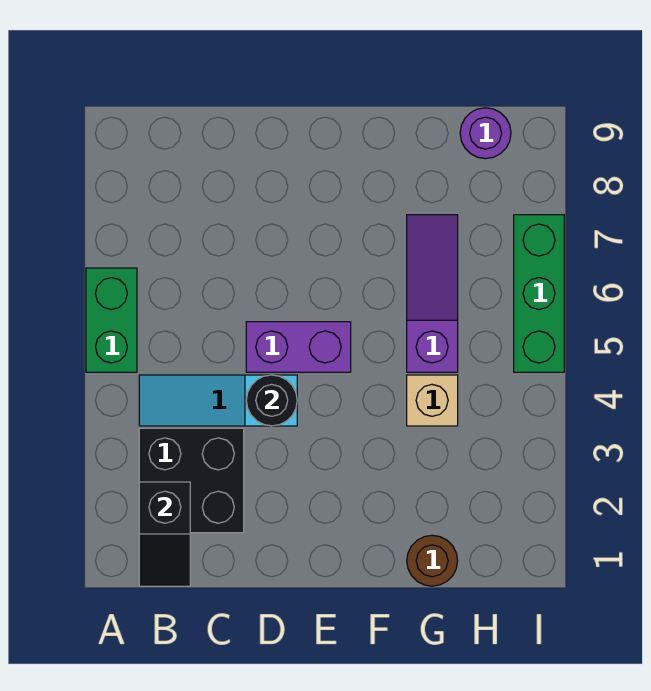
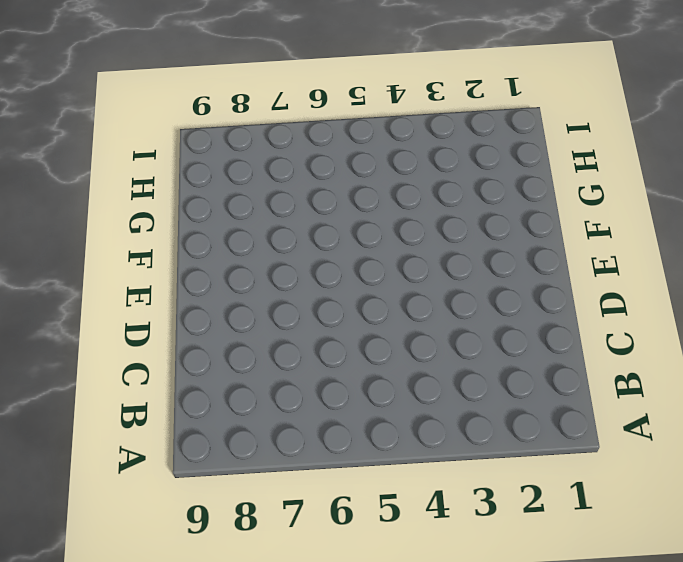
none -> green brick A5:A6 level 1
none -> black brick B2:C3 level 1

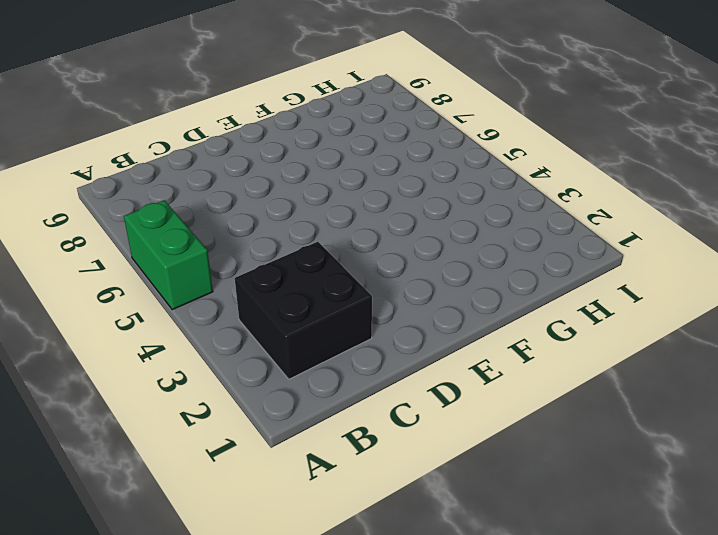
none -> cyan slope B4:D4 level 1 top D
none -> purple brick D5:E5 level 1

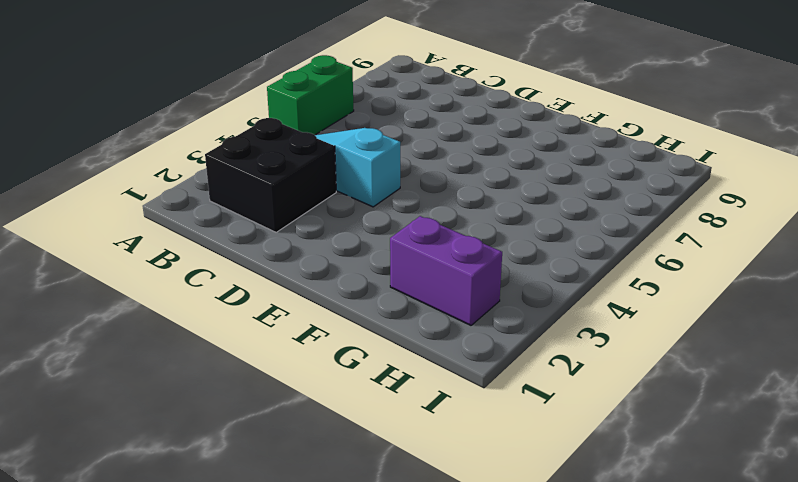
purple brick G2:H2 level 1 -> purple brick D5:E5 level 1
none -> brown round brick G1 level 1
none -> tan brick G4 level 1

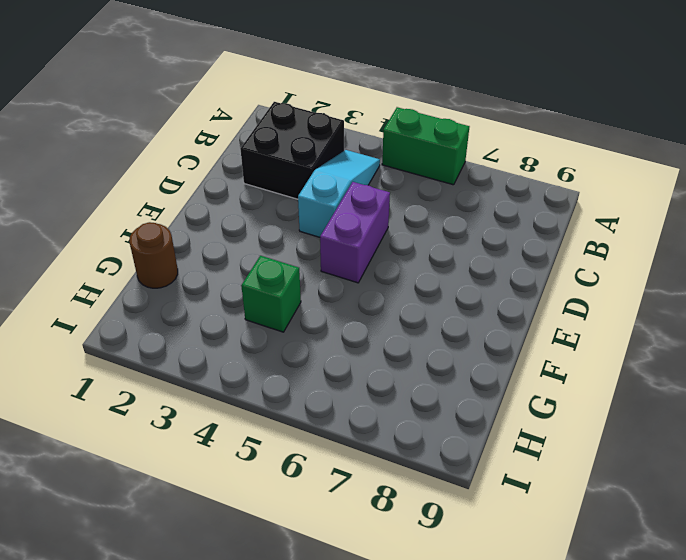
green brick G4 level 1 -> tan brick G4 level 1
none -> purple slope G5:G7 level 1 top 5
none -> purple round brick H9 level 1

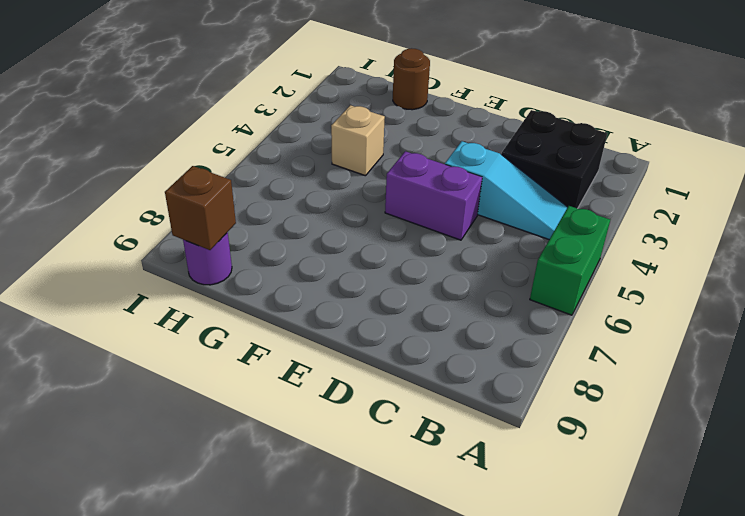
brown brick H9 level 2 -> none
none -> purple slope G5:G7 level 1 top 5
none -> green brick I5:I7 level 1

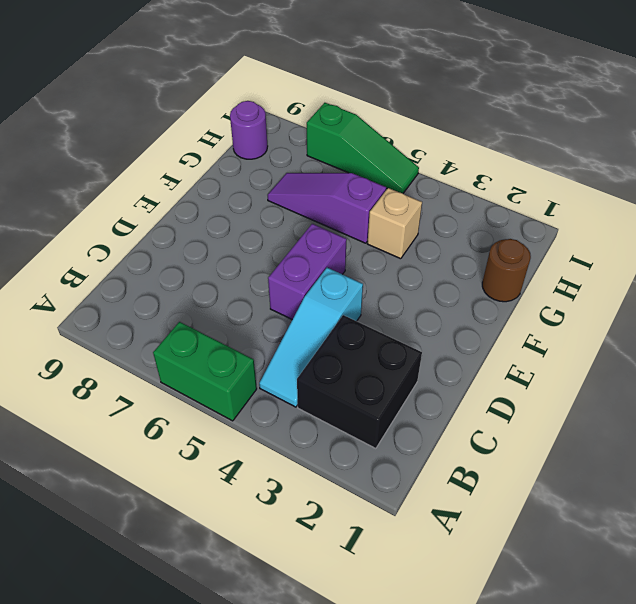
green slope I5:I7 level 1 top 7 -> green brick I5:I7 level 1
none -> black slope B1:B2 level 2 top 2
none -> black round brick D4 level 2

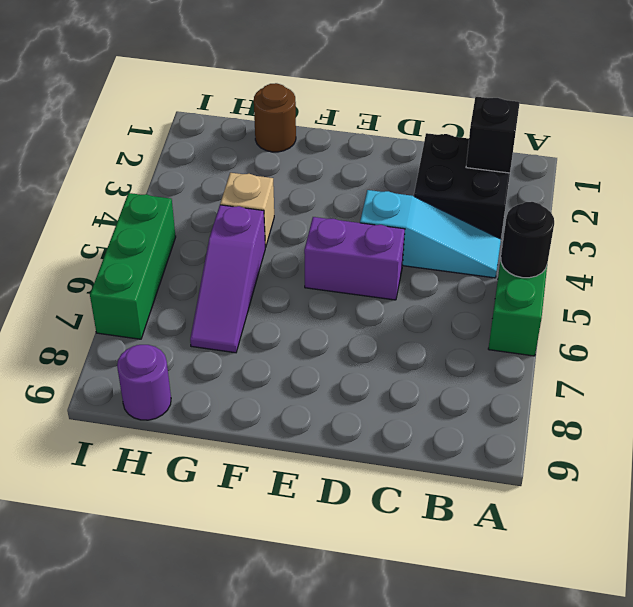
black round brick A5 level 2 -> black round brick D4 level 2

